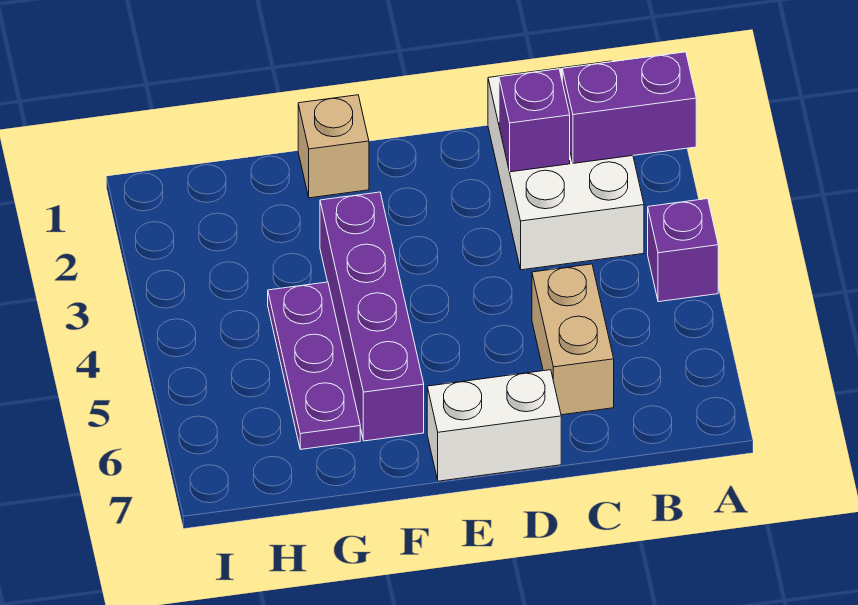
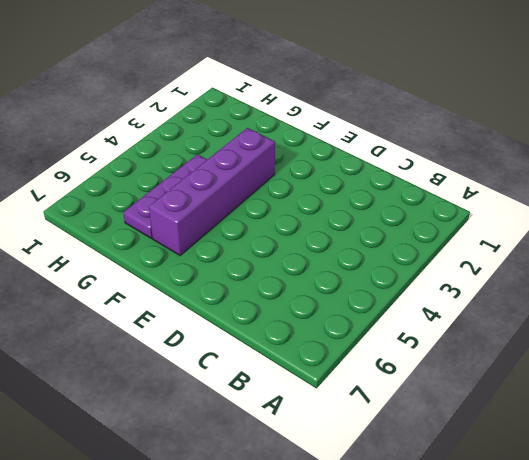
none -> purple brick A4 level 1
none -> white brick B1:C3 level 1

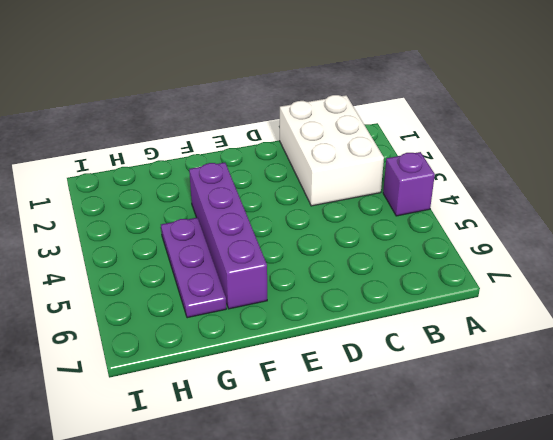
none -> tan brick C5:C6 level 1
none -> white brick D7:E7 level 1

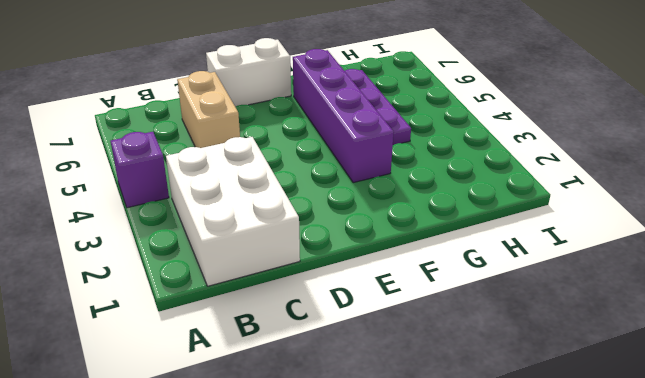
none -> tan brick F1 level 1
none -> purple brick A2:B2 level 2

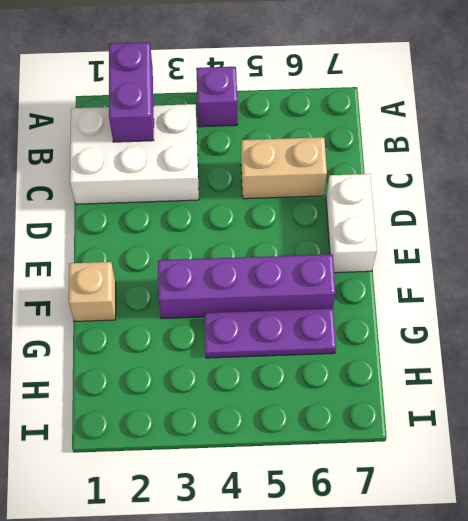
none -> purple brick C2 level 2

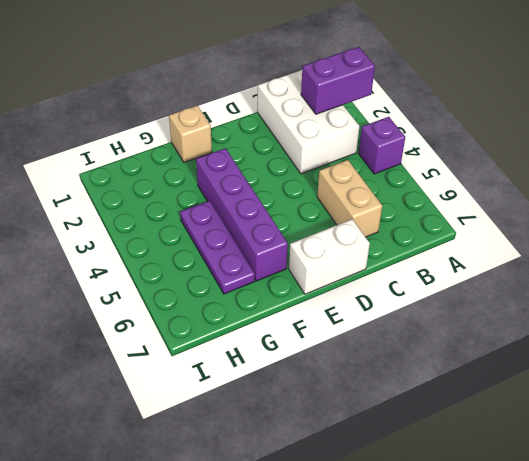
none -> purple brick C2 level 2

